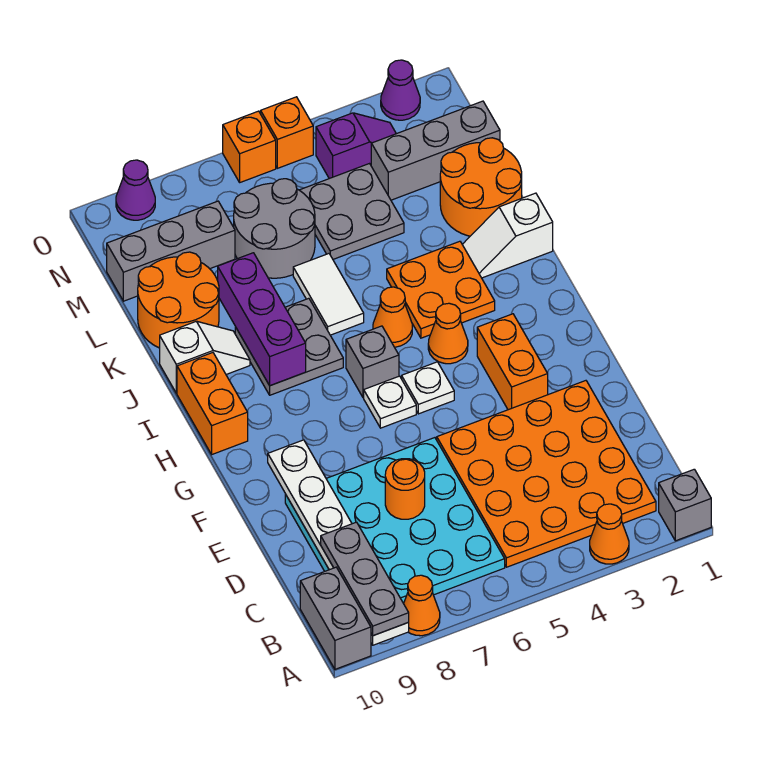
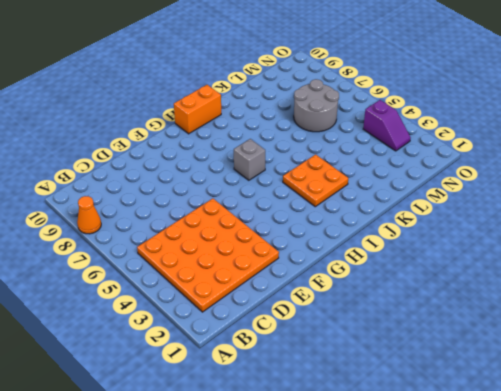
none -> grey brick A1 level 1
none -> orange cone A3 level 1
none -> grey brick A10:B10 level 1
none -> cyan plate B6:E9 level 1

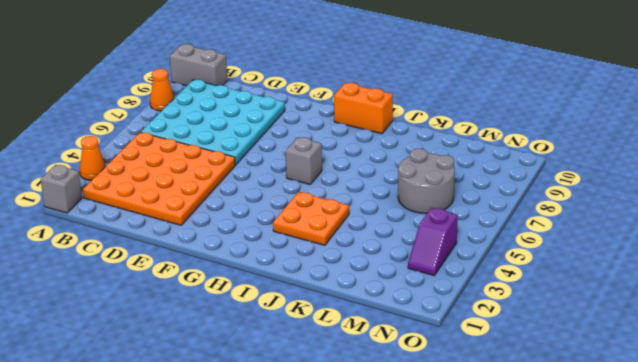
none -> orange brick F3:G3 level 1
none -> white plate G5 level 1
none -> white plate G6 level 1
none -> orange cone H4 level 1

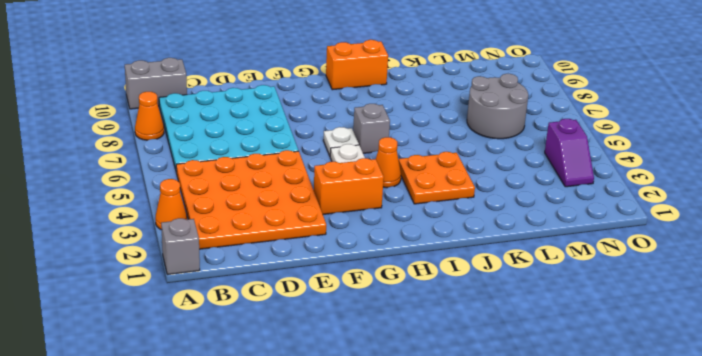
none -> orange cone I5 level 1
none -> grey plate I7:J8 level 1
none -> white slope J1:J2 level 1 top 1
none -> white tile J6:K6 level 1

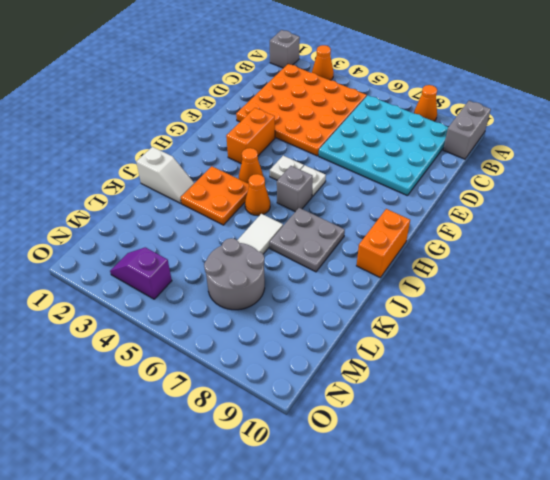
none -> white slope J9:J10 level 1 top 10
none -> orange round brick K1:L2 level 1
none -> orange round brick K9:L10 level 1
none -> grey plate L4:M5 level 1

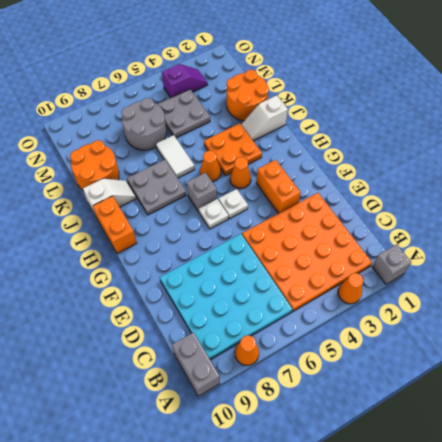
none -> grey brick M1:M3 level 1
none -> grey brick M8:M10 level 1
none -> purple cone O2 level 1
none -> orange brick O5 level 1

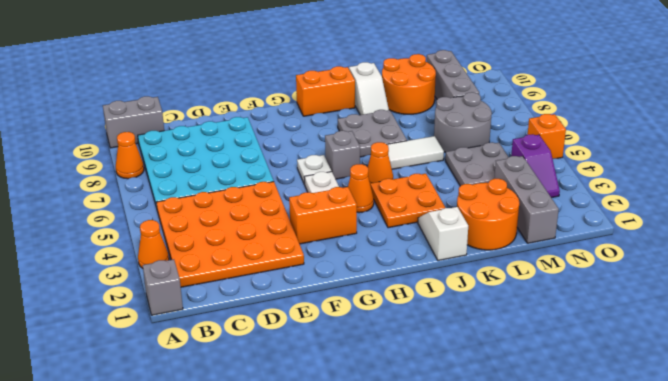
none -> purple cone O2 level 1
none -> orange brick O6 level 1
none -> purple cone O9 level 1
none -> white plate A9:F9 level 2

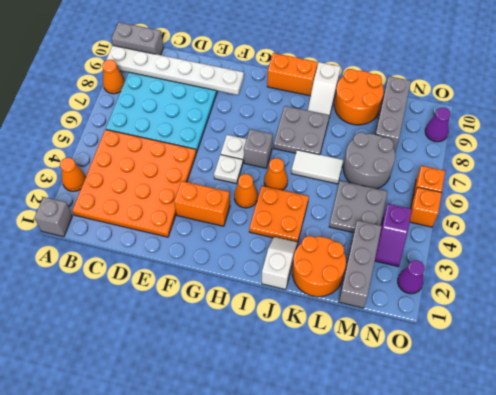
none -> orange round brick D7 level 2
none -> purple brick I8:K8 level 2
none -> grey plate A9:C9 level 3

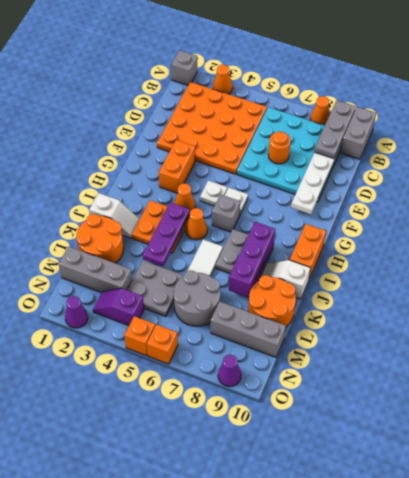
purple plate I4:K4 level 2 -> none

